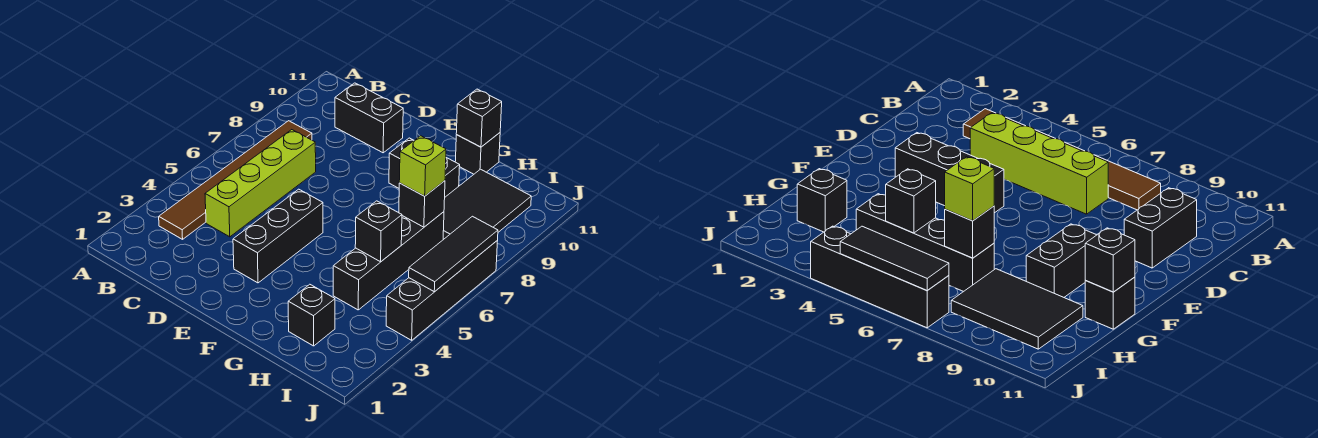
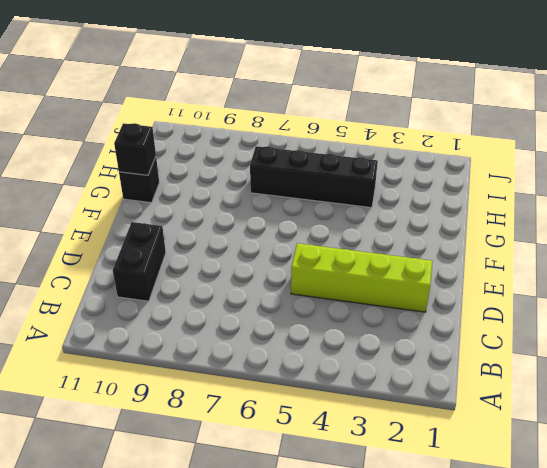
lime brick D2:D5 level 1 -> lime brick C4:C7 level 1
none -> brown tile B3:B8 level 1
none -> black brick E3:E5 level 1
none -> black brick F9:G9 level 1

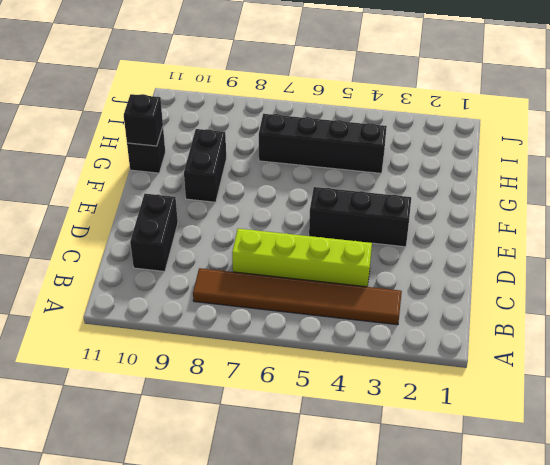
none -> black brick H2 level 1
none -> black tile H8:I10 level 1
none -> black brick J4:J7 level 1

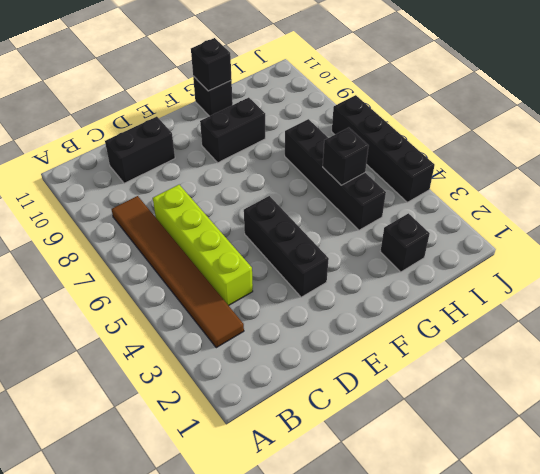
none -> black tile H8:I10 level 1
none -> black brick H7 level 2
none -> black tile J5:J7 level 2

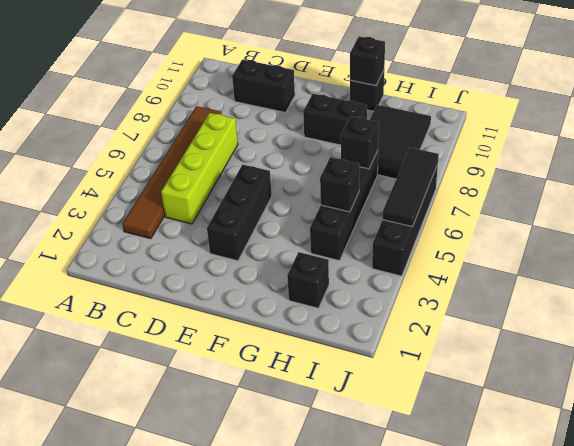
none -> lime brick H7 level 3

